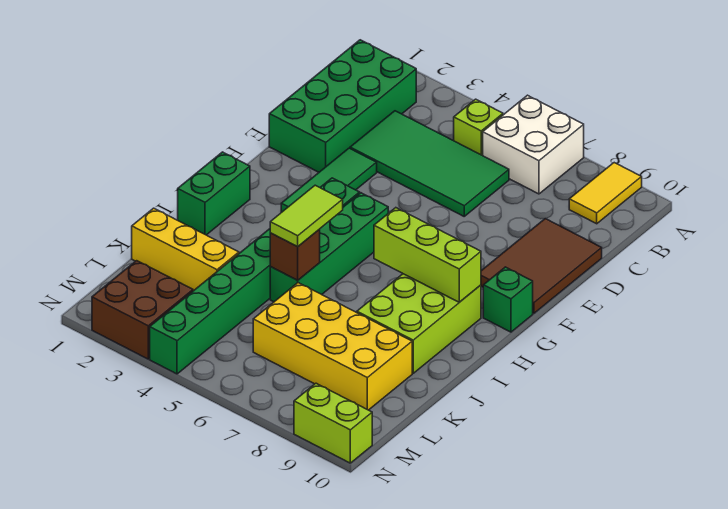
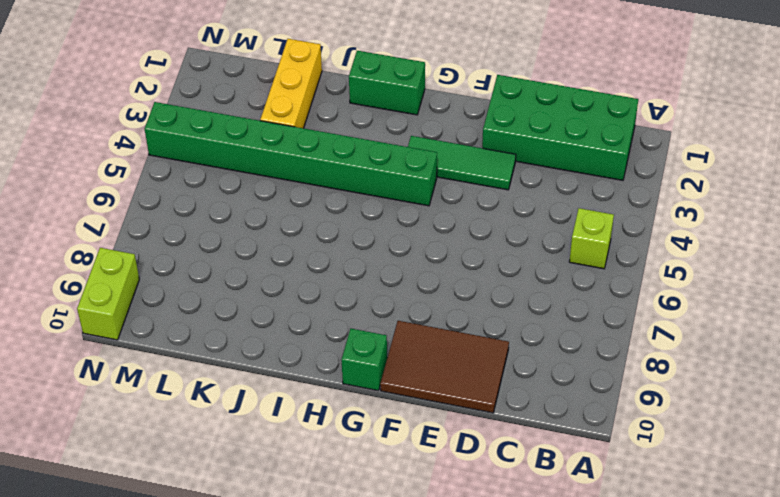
none -> white brick A6:B7 level 1
none -> yellow tile A9:B9 level 1
none -> green tile C3:D6 level 1

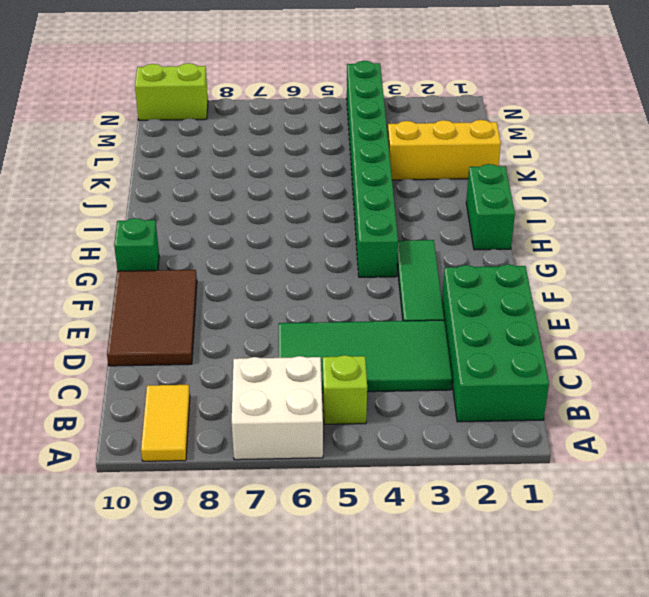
none -> green brick G5:J5 level 1
none -> lime brick H8:J9 level 1
none -> yellow brick K6:L9 level 1

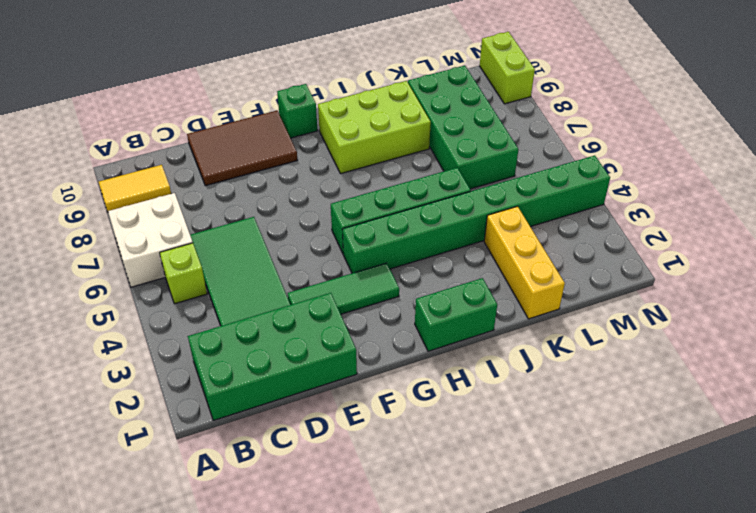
green brick K6:L9 level 1 -> yellow brick K6:L9 level 1
none -> brown brick M2:N3 level 1
none -> lime brick H7:H9 level 2
none -> brown brick J5 level 2

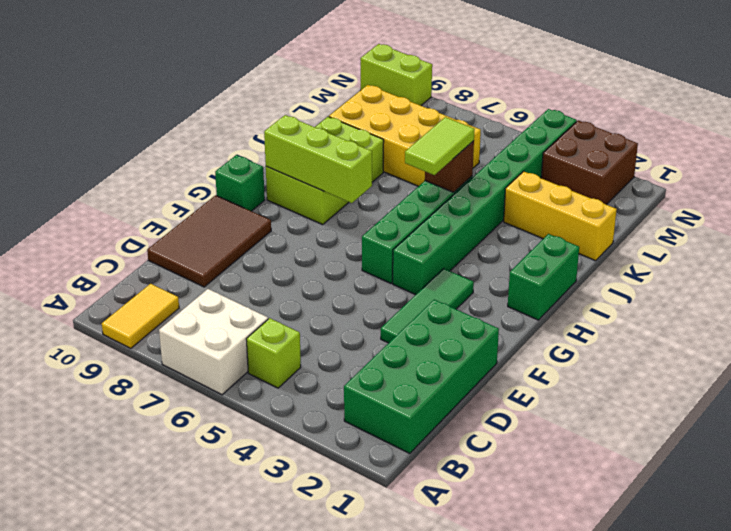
none -> green tile C3:D6 level 1

